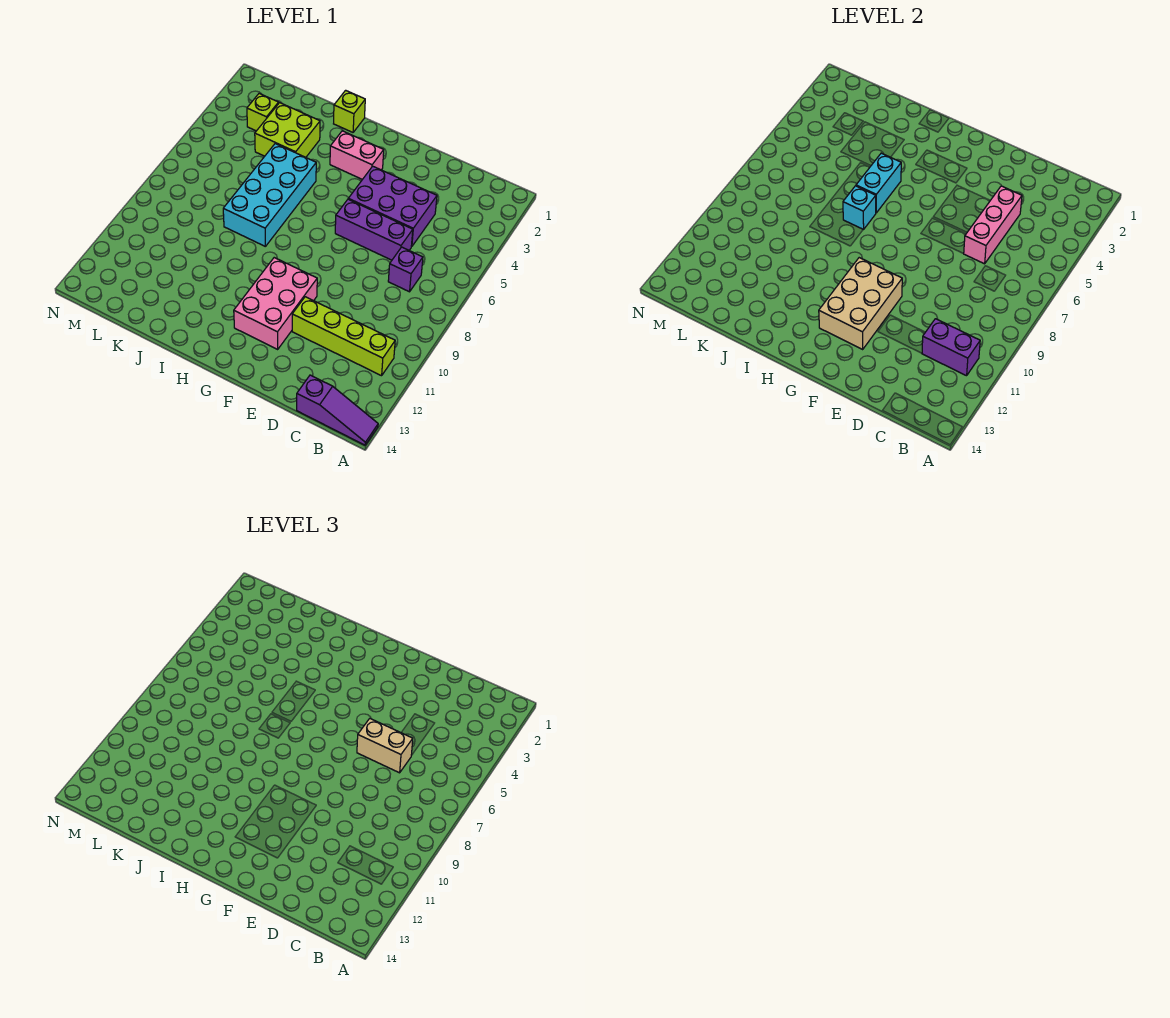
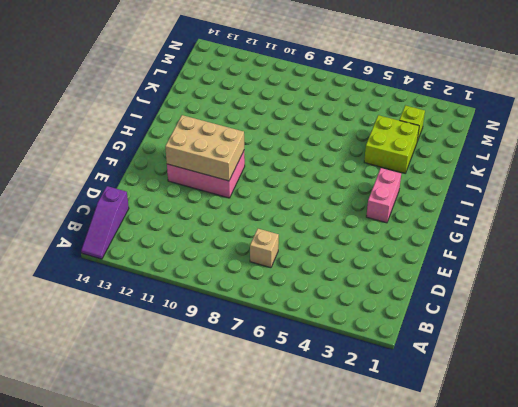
tan brick C7 level 1 -> purple brick C7 level 1
none -> lime brick B11:E11 level 1
none -> purple brick D4:F5 level 1
none -> purple brick D6:F6 level 1

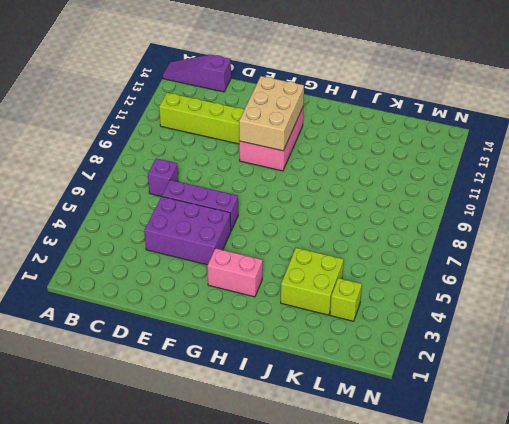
none -> lime brick I1 level 1
none -> cyan brick I5:J8 level 1
none -> purple brick B11:C11 level 2

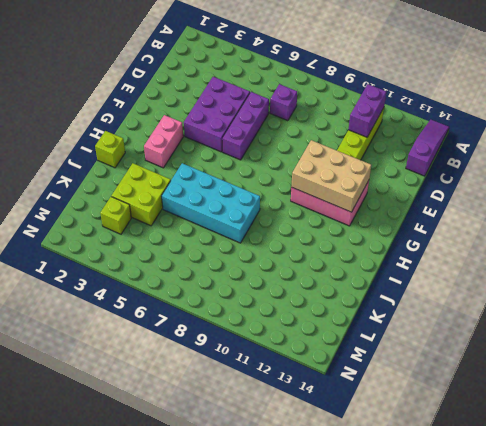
none -> pink brick D4:D6 level 2
none -> cyan brick I5:I6 level 2
none -> cyan brick I7 level 2

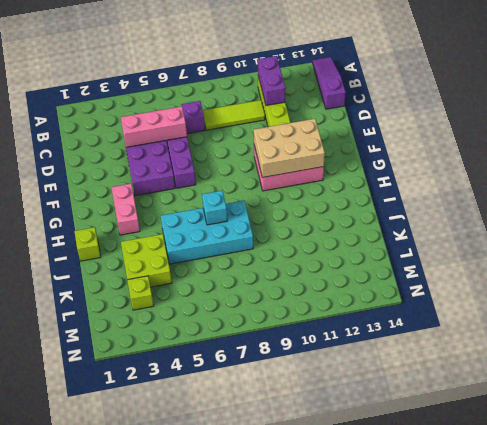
lime tile C8:C10 level 1 -> none
none -> cyan brick I5:I6 level 2
none -> tan brick D6:E6 level 3

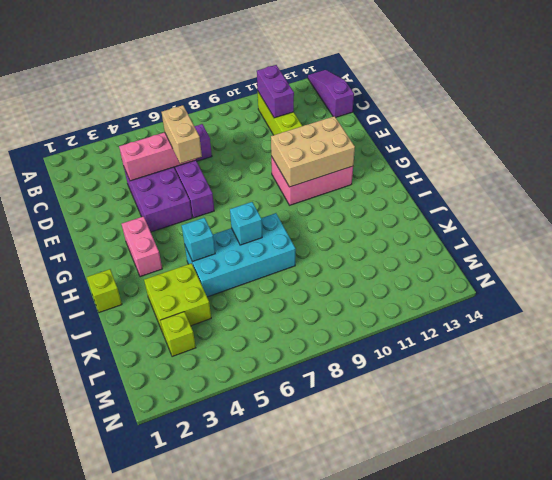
cyan brick I5 level 2 -> cyan brick I5:I6 level 2

